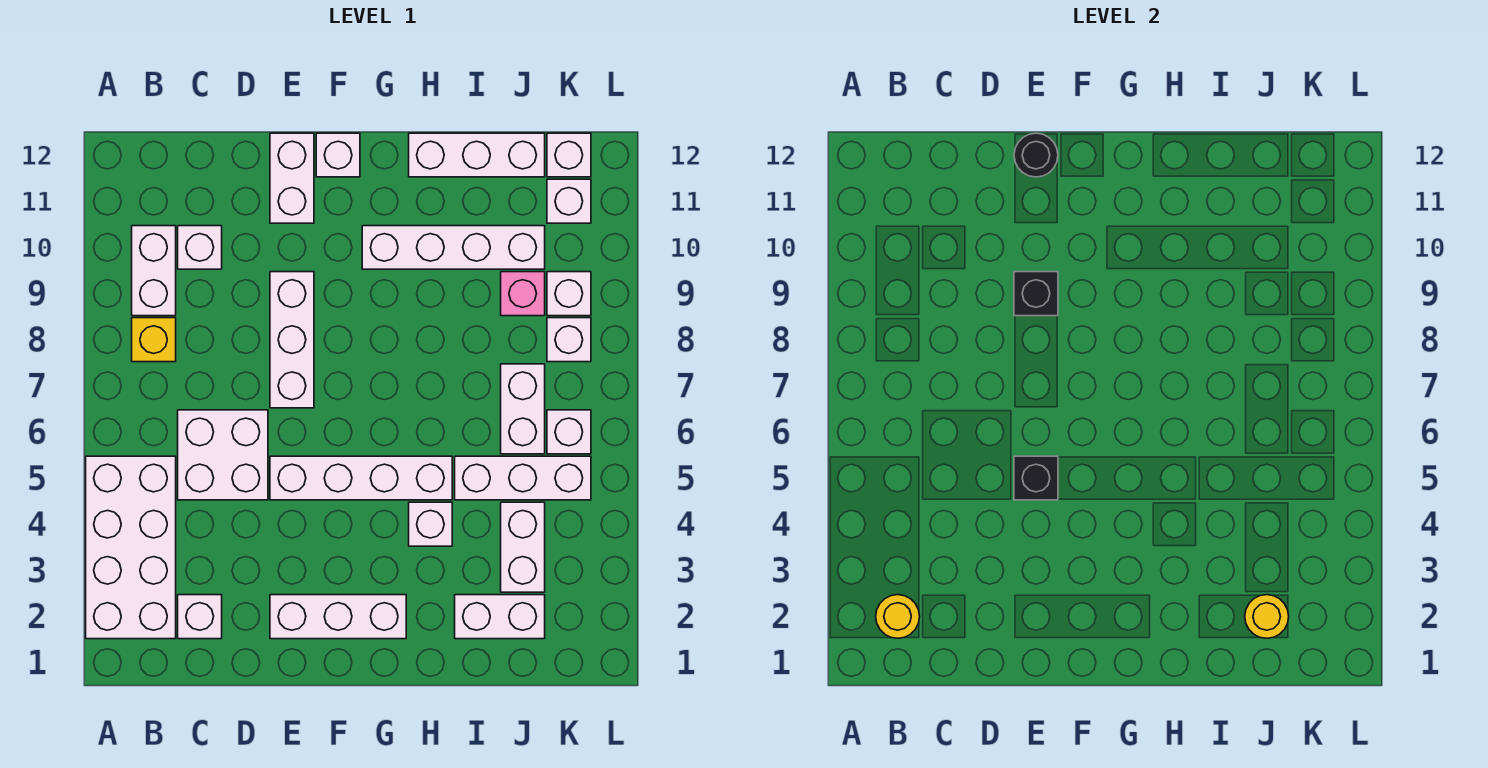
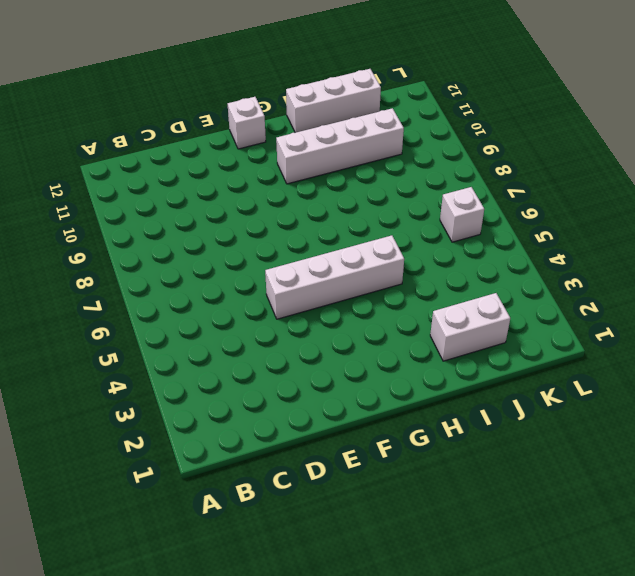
none -> white brick A2:B5 level 1
none -> yellow brick B8 level 1
none -> white brick B9:B10 level 1

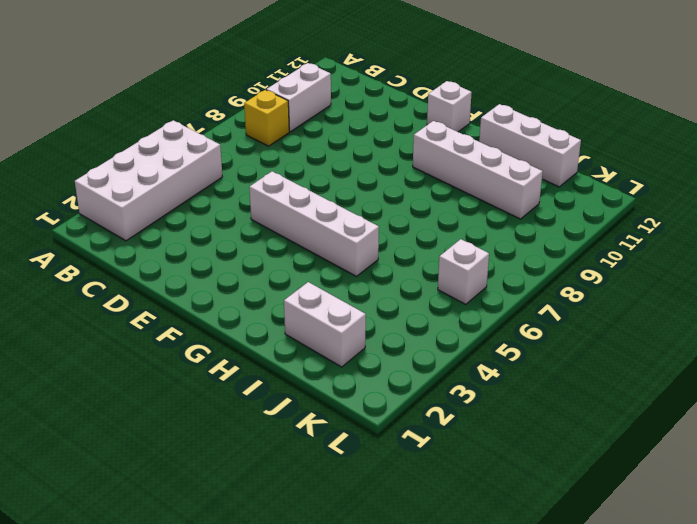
none -> white brick C2 level 1
none -> white brick C5:D6 level 1
none -> white brick C10 level 1

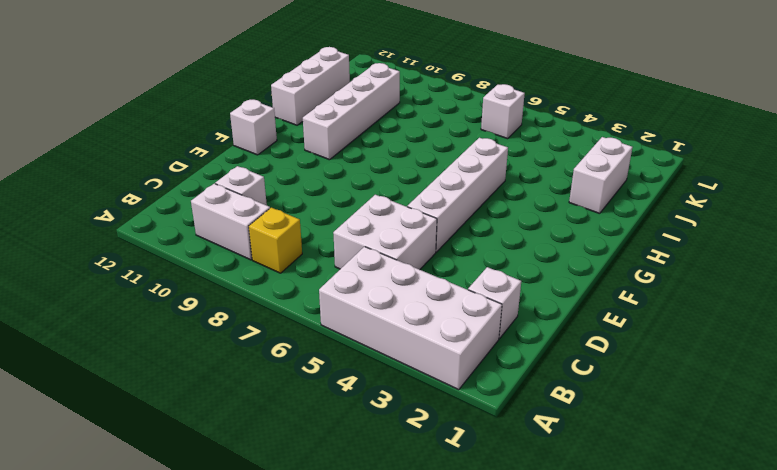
none -> white brick E2:G2 level 1
none -> white brick E7:E9 level 1
none -> white brick E11:E12 level 1

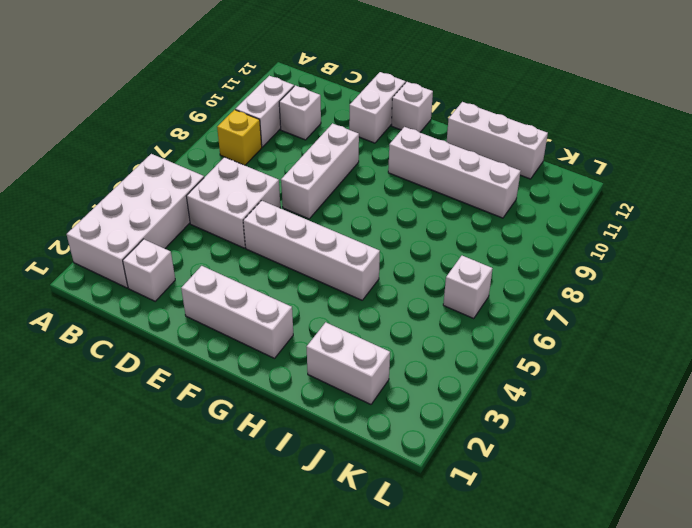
none -> white brick H4 level 1
none -> white brick I5:K5 level 1
none -> white brick J3:J4 level 1

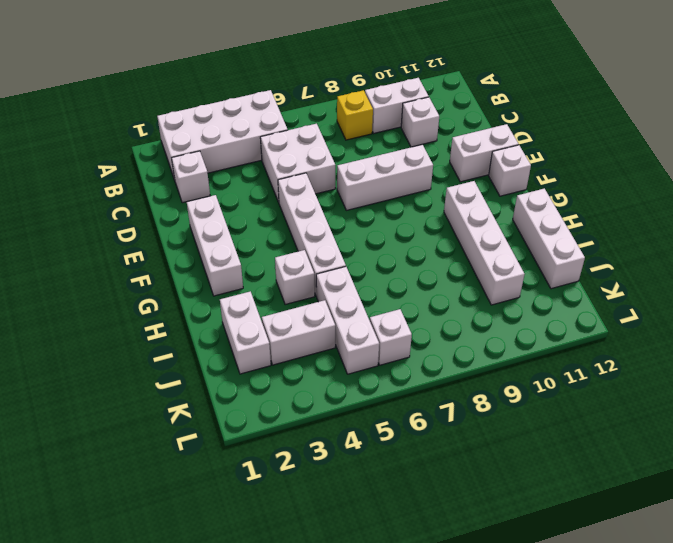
none -> white brick J6:J7 level 1
none -> pink brick J9 level 1
none -> white brick K8 level 1

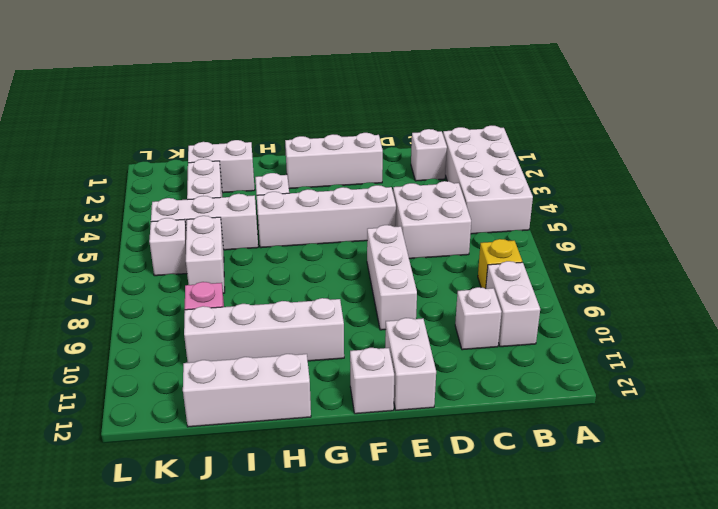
none -> white brick K8 level 1
none -> white brick K9 level 1
none -> white brick K11 level 1

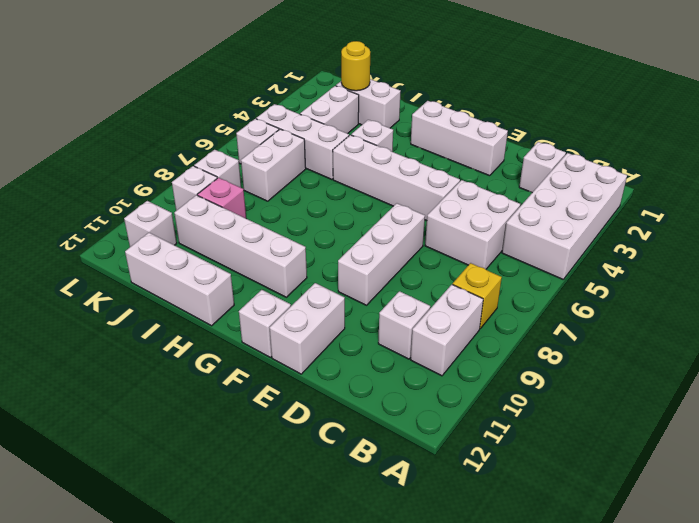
none -> white brick K12 level 1
none -> yellow round brick B2 level 2
none -> black brick E5 level 2

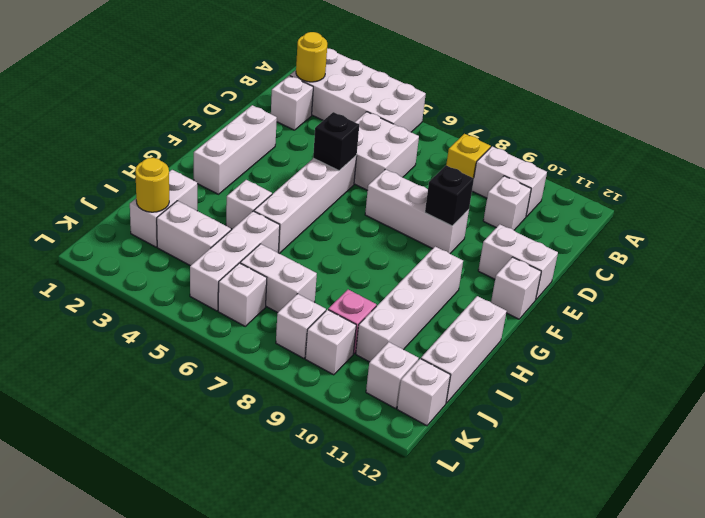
none -> black round brick E12 level 2

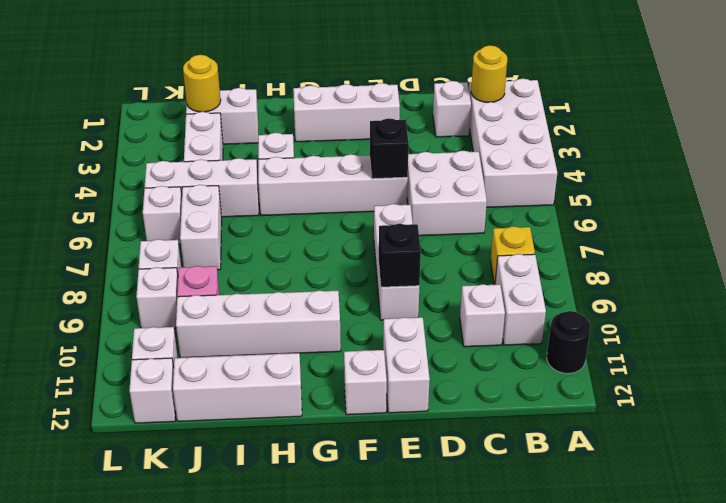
black round brick A11 level 1 -> black round brick E12 level 2

